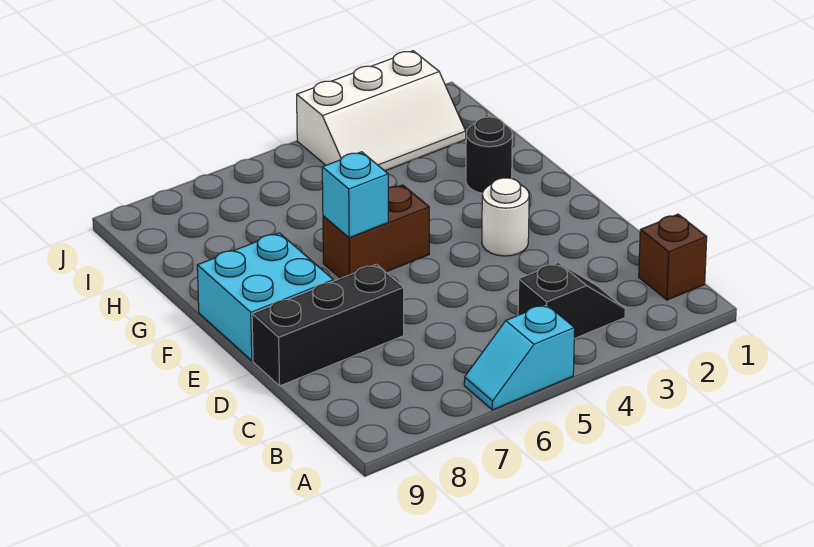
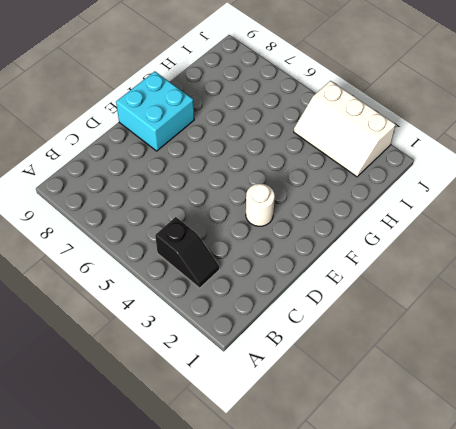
none -> cyan slope A5:A6 level 1 top 5
none -> brown brick B1 level 1

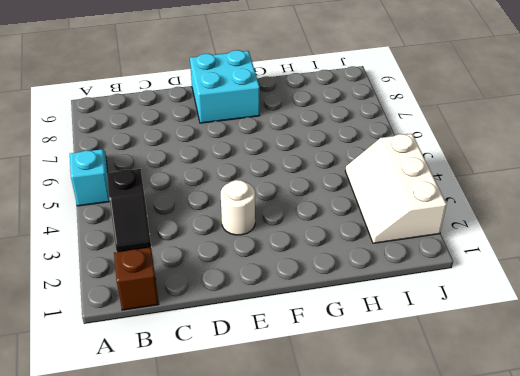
none -> black brick D7:D9 level 1
none -> brown brick F5:F6 level 1

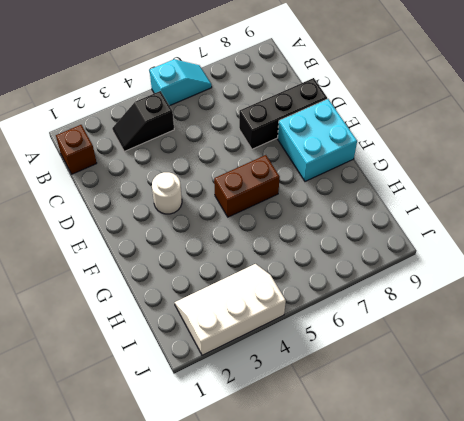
none -> black round brick G2 level 1
none -> cyan brick F6 level 2

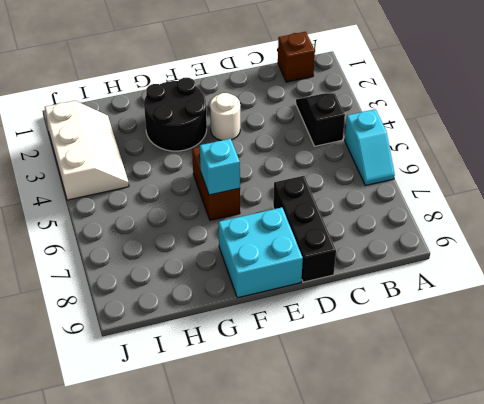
black round brick F2:G3 level 1 -> black round brick G2 level 1

